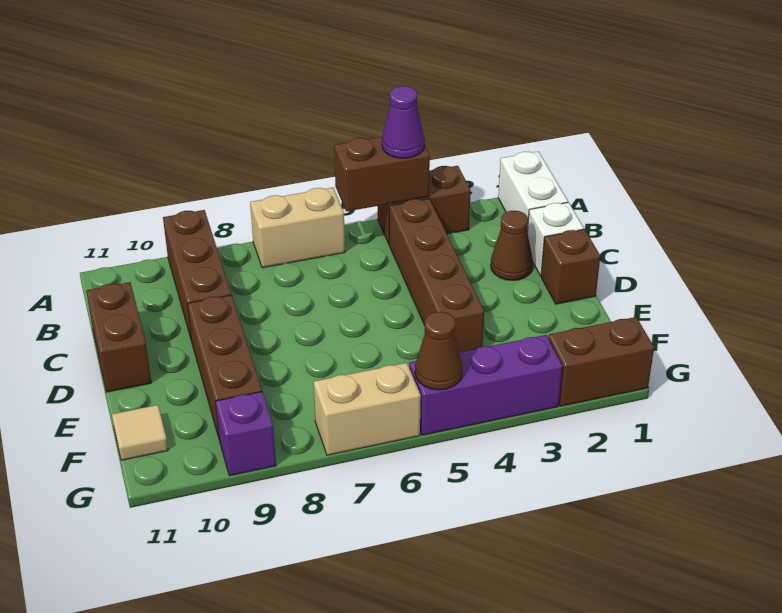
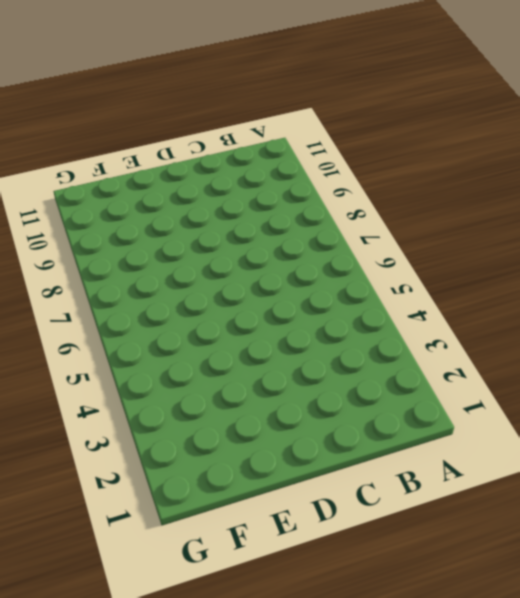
none -> white brick A1:B1 level 1
none -> brown brick A3:A4 level 1
none -> tan brick A6:A7 level 1

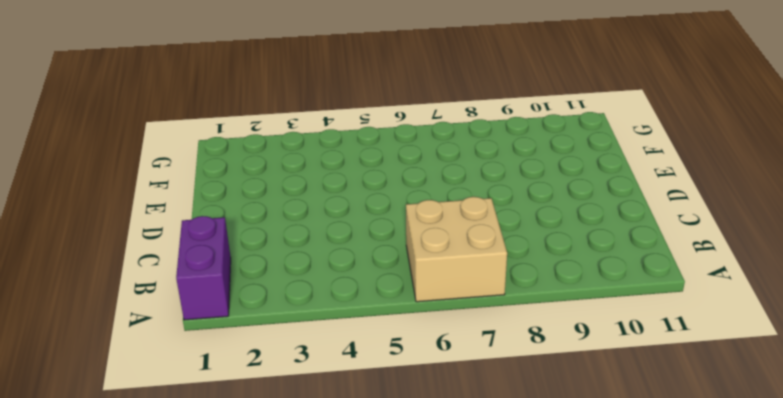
purple brick A1:B1 level 1 -> white brick A1:B1 level 1
tan brick A6:B7 level 1 -> tan brick A6:A7 level 1
none -> brown brick A3:A4 level 1
none -> brown brick A9:C9 level 1
none -> brown brick B4:E4 level 1

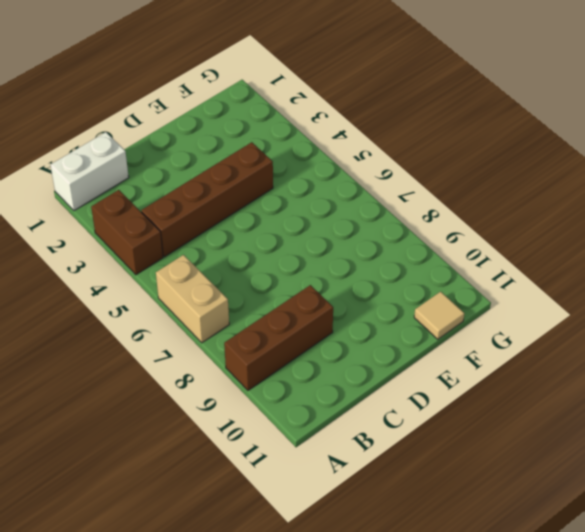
none -> white brick C1 level 1
none -> brown cone C2 level 1
none -> brown brick C11:D11 level 1

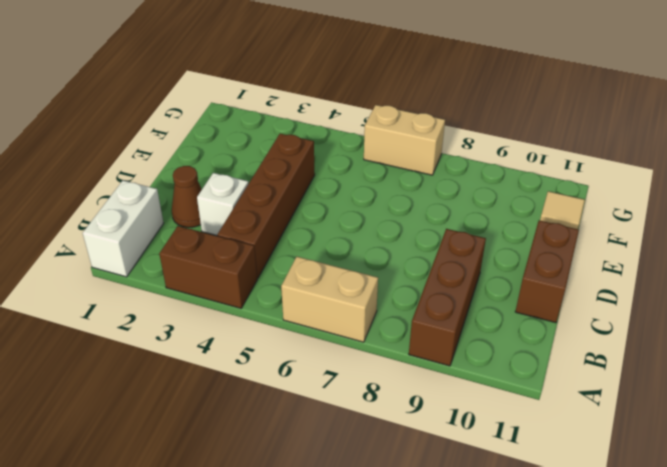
white brick C3 level 1 -> white brick C1 level 1
none -> brown brick D1 level 1
none -> brown brick D9:F9 level 1
none -> brown brick G1:G2 level 1

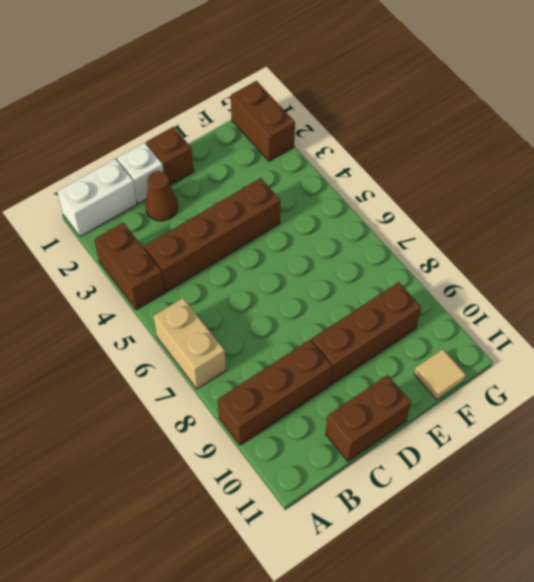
none -> purple brick G3:G5 level 1
none -> tan brick G6:G7 level 1
none -> purple brick G9 level 1

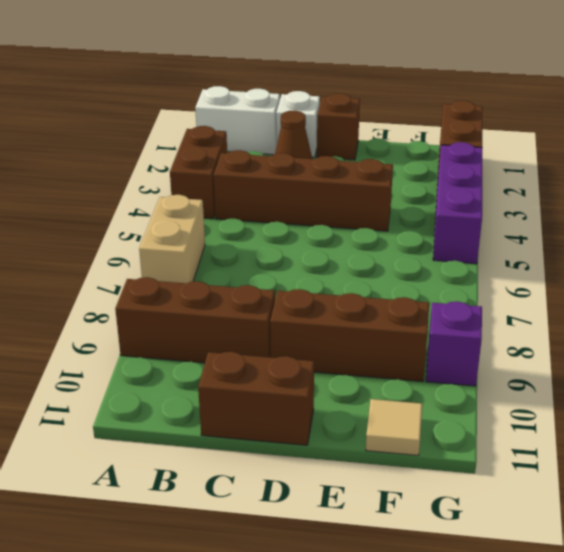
none -> tan brick G6:G7 level 1
none -> brown brick A4:A5 level 2
none -> brown cone G5 level 2

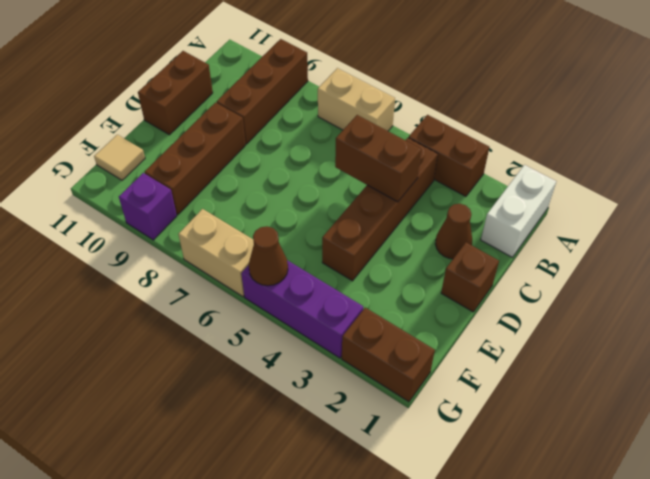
brown brick C4:C5 level 2 -> brown brick A4:A5 level 2
none -> white brick C1 level 1
none -> purple cone A4 level 3

